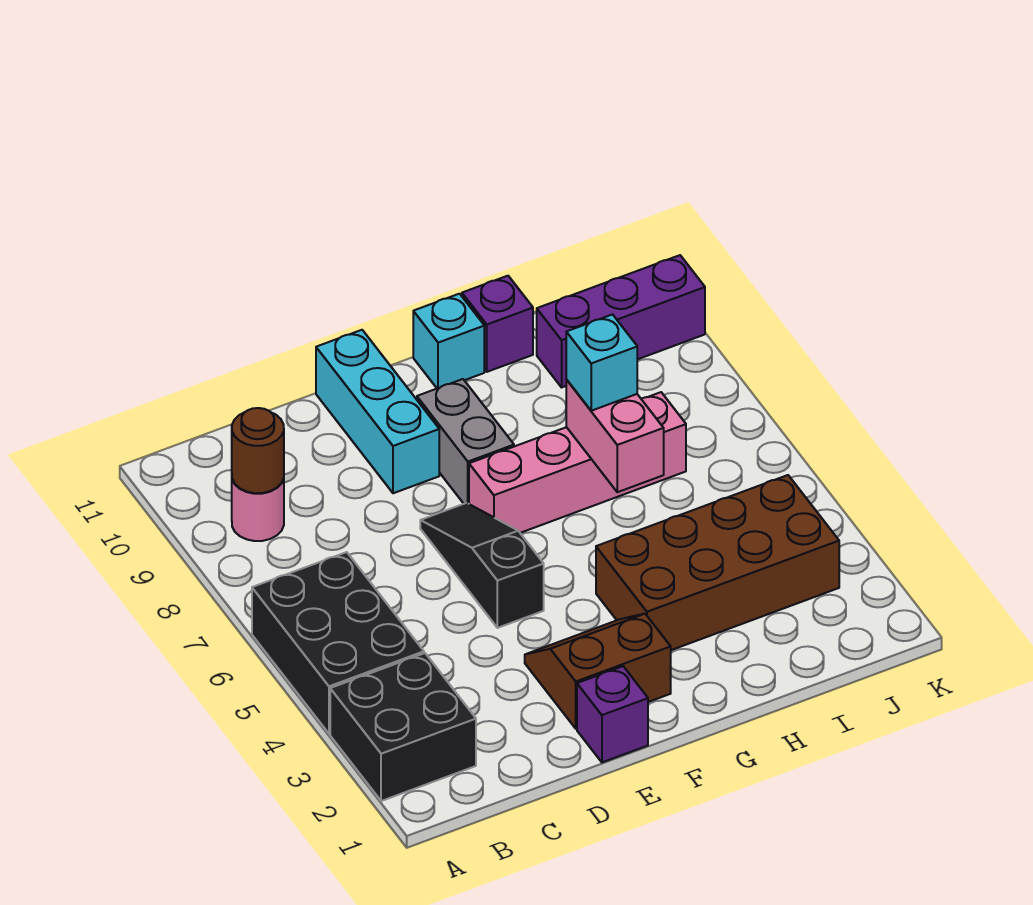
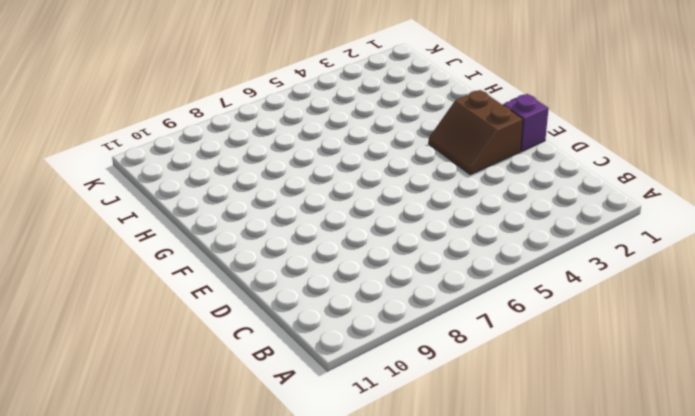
none -> black brick A2:B3 level 1
none -> black brick A4:B6 level 1
none -> pink round brick B9 level 1

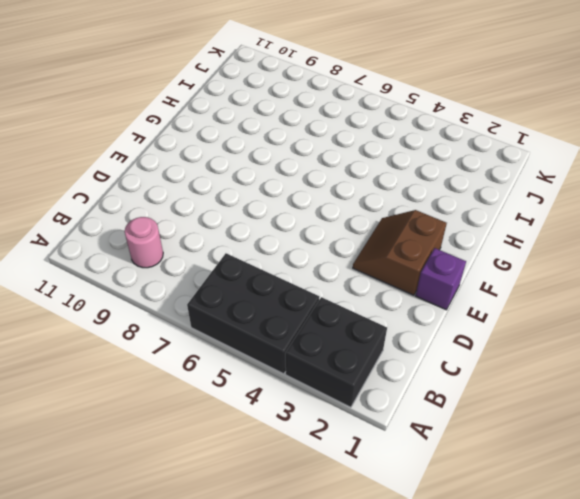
none -> black slope E5:E7 level 1 top 5
none -> cyan brick E9:E11 level 1
none -> pink brick F7:I7 level 1

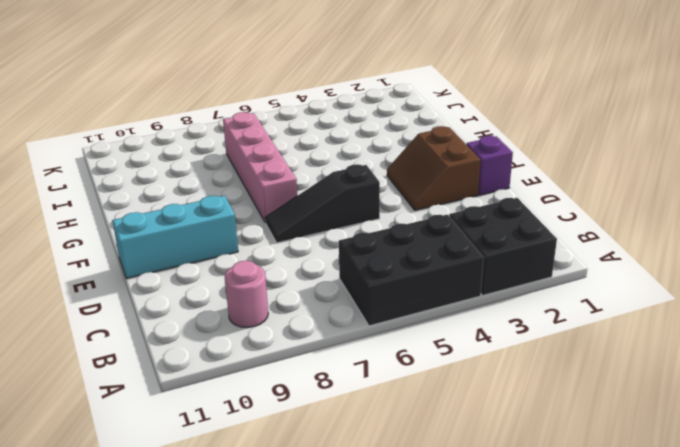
none -> grey brick F8:F9 level 1
none -> brown brick G3:J4 level 1
none -> cyan brick G11 level 1

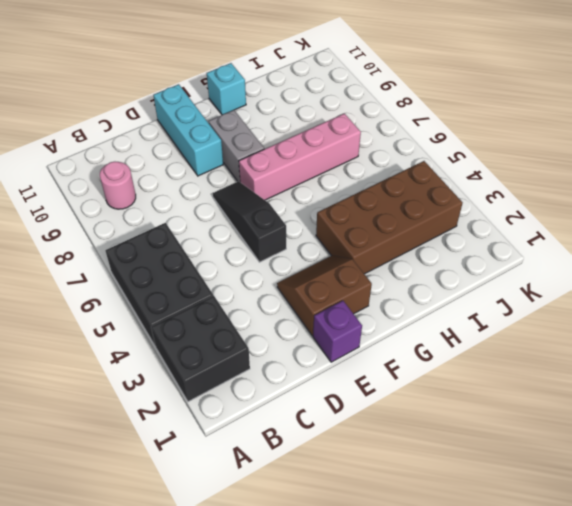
none -> purple brick H11 level 1
none -> purple brick I10:K10 level 1
none -> brown round brick B9 level 2

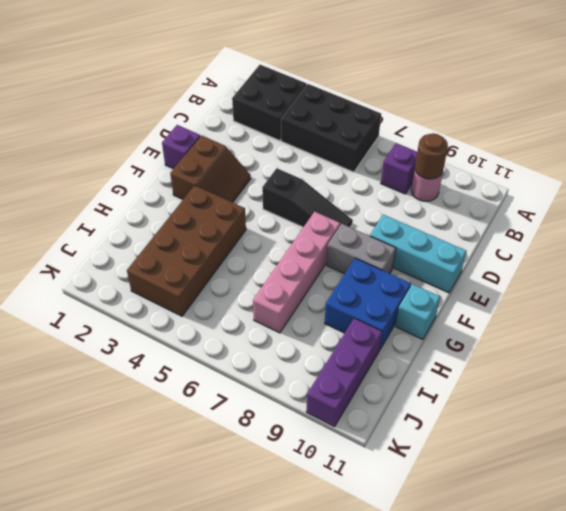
purple brick B8 level 1 -> purple brick H11 level 1
blue brick G9:H10 level 1 -> none
none -> pink brick H6:H7 level 2
none -> cyan brick H7 level 3

